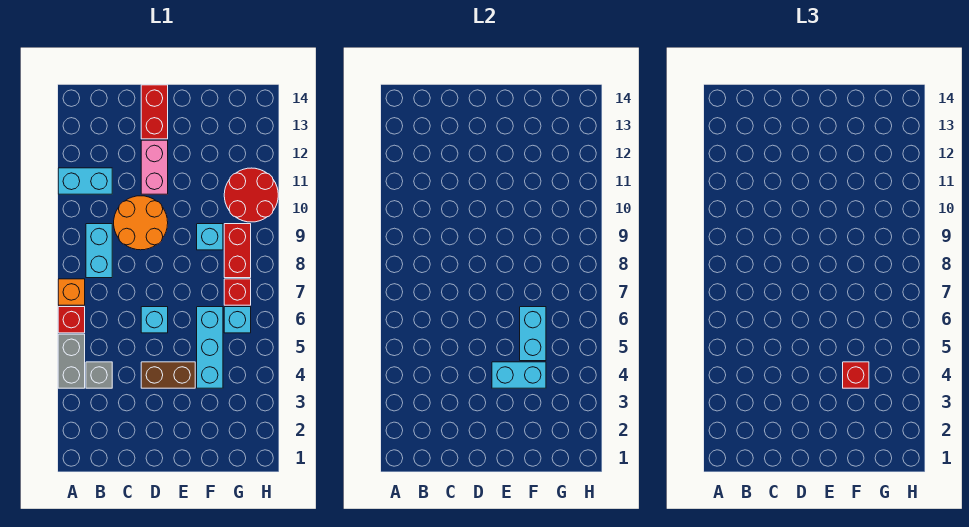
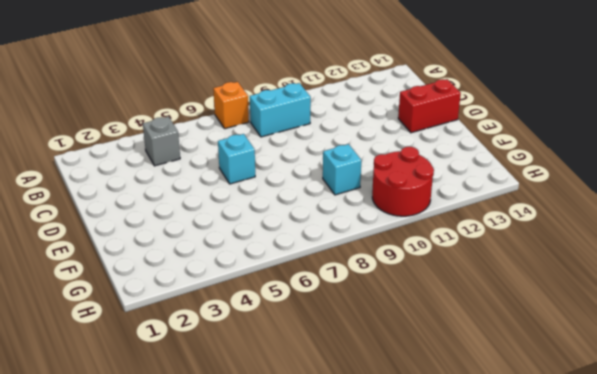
none -> grey brick A4:A5 level 1
none -> red brick A6 level 1
none -> cyan brick A11:B11 level 1

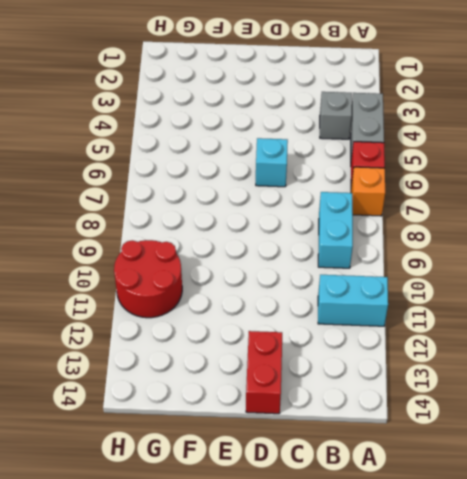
none -> orange round brick C9:D10 level 1
none -> brown brick D4:E4 level 1
none -> pink brick D11:D12 level 1

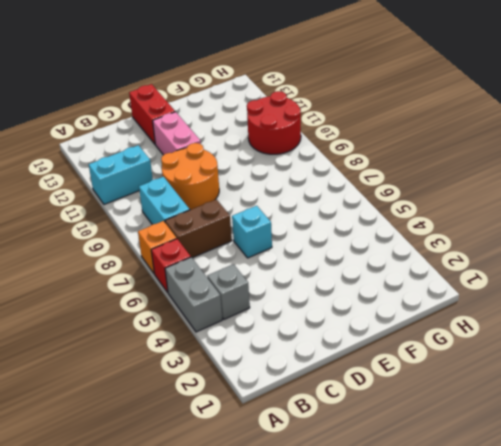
brown brick B7:C7 level 1 -> brown brick D4:E4 level 1
none -> cyan brick F4:F6 level 1
none -> cyan brick F9 level 1
none -> cyan brick G6 level 1

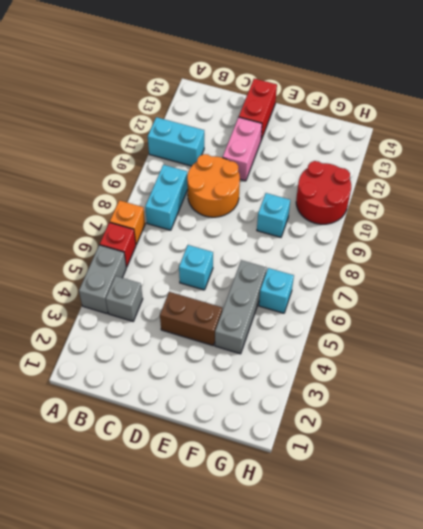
grey brick F4:F6 level 1 -> cyan brick F4:F6 level 1
none -> red brick G7 level 1
none -> red brick G8:G9 level 1
none -> cyan brick E4:F4 level 2

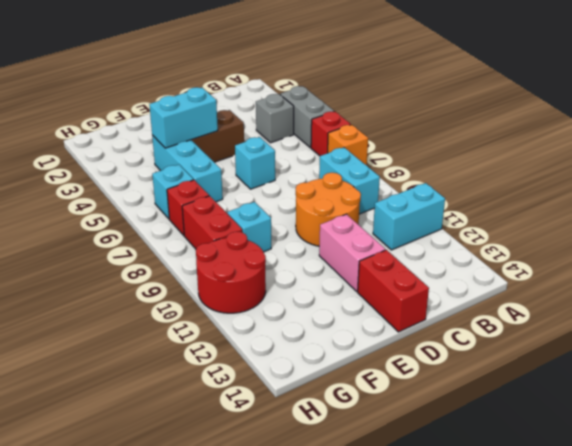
none -> cyan brick F5:F6 level 2
none -> red brick F4 level 3

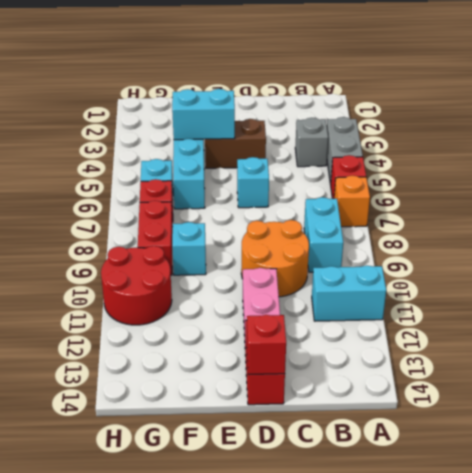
red brick D14 level 2 -> red brick F4 level 3
none -> cyan brick F5:F6 level 2

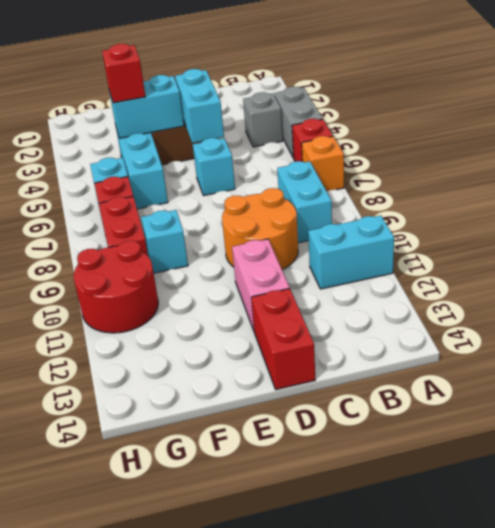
cyan brick D4:D5 level 2 -> cyan brick F5:F6 level 2

